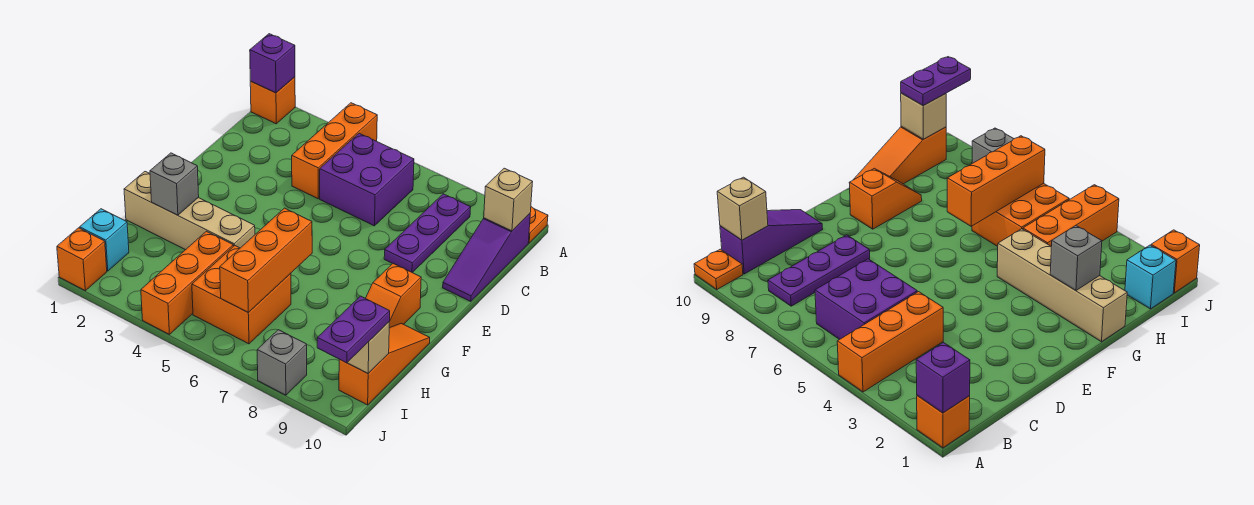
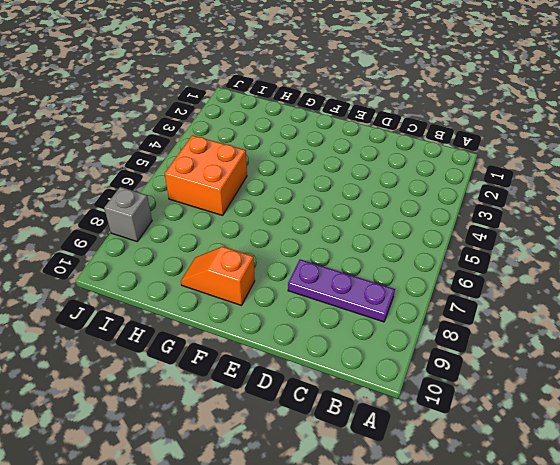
none -> orange brick A1 level 1
none -> orange brick A4:C4 level 1
none -> orange plate A10 level 1

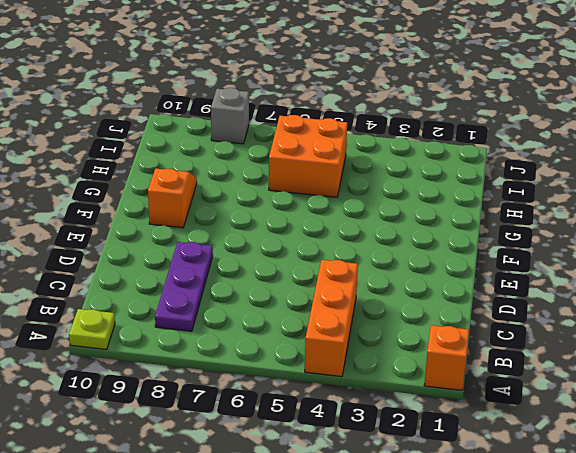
lime plate A10 level 1 -> orange plate A10 level 1
none -> purple brick B5:C6 level 1
none -> purple slope B10:D10 level 1 top B
none -> tan brick G1:G4 level 1

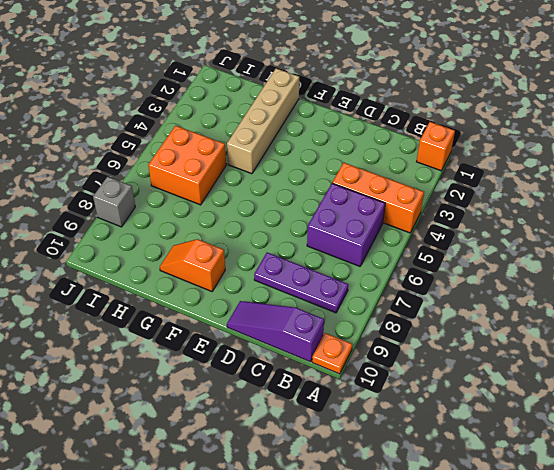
none -> orange slope G10:I10 level 1 top I
none -> orange brick H4:J4 level 1
none -> cyan brick I1 level 1

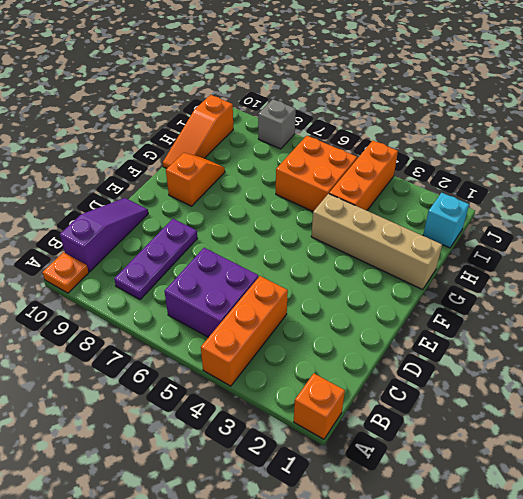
none -> orange brick J1 level 1
none -> purple brick A1 level 2
none -> tan brick B10 level 2

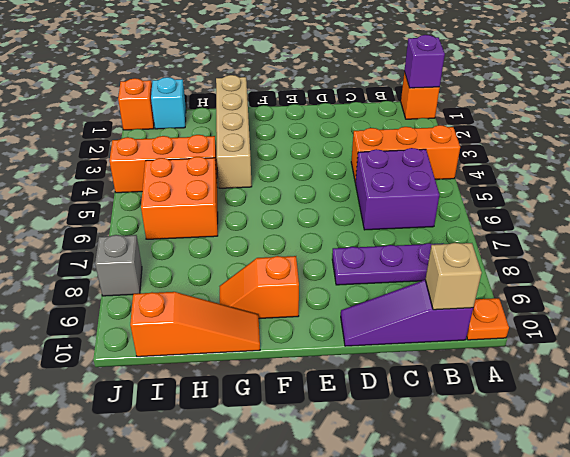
none -> grey brick G2 level 2
none -> orange brick G6:I6 level 2
none -> tan brick I10 level 2

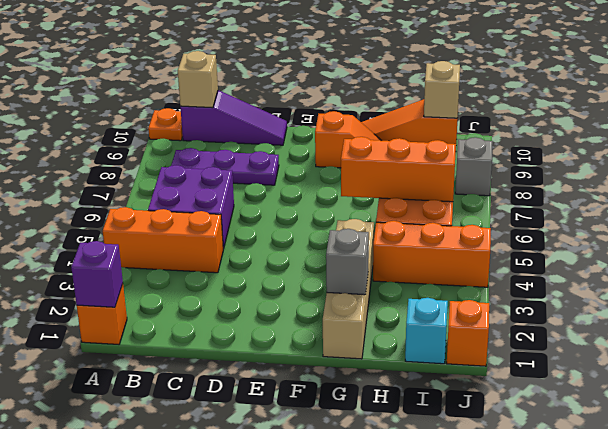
none -> purple plate I10:J10 level 3

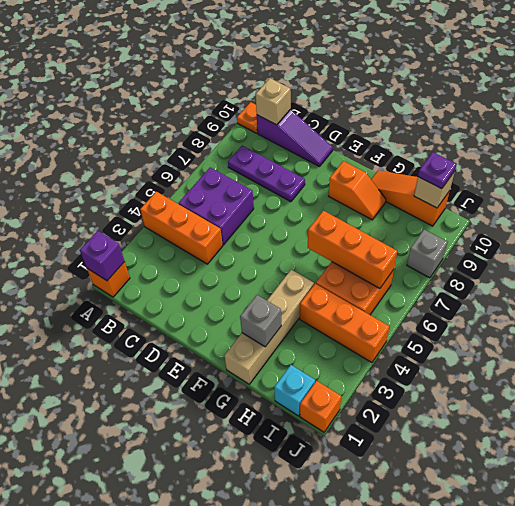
purple plate I10 level 3 -> purple plate I10:J10 level 3

